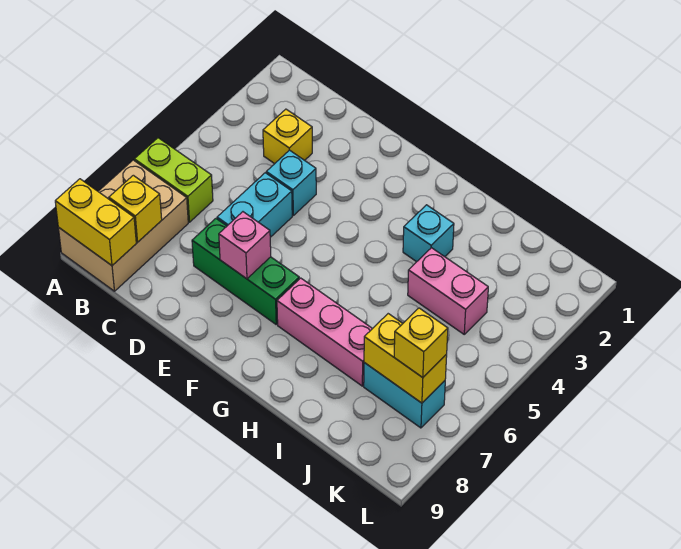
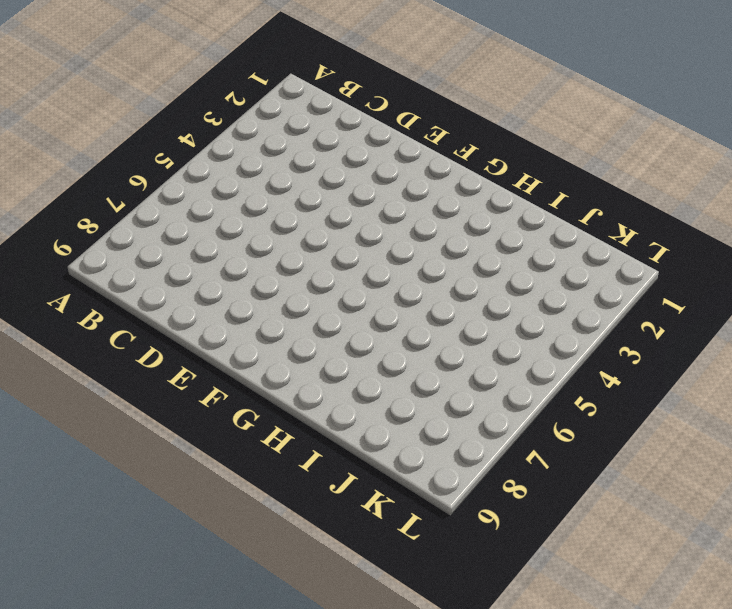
none -> lime brick A6:B6 level 1
none -> tan brick A7:B9 level 1
none -> yellow brick C3 level 1

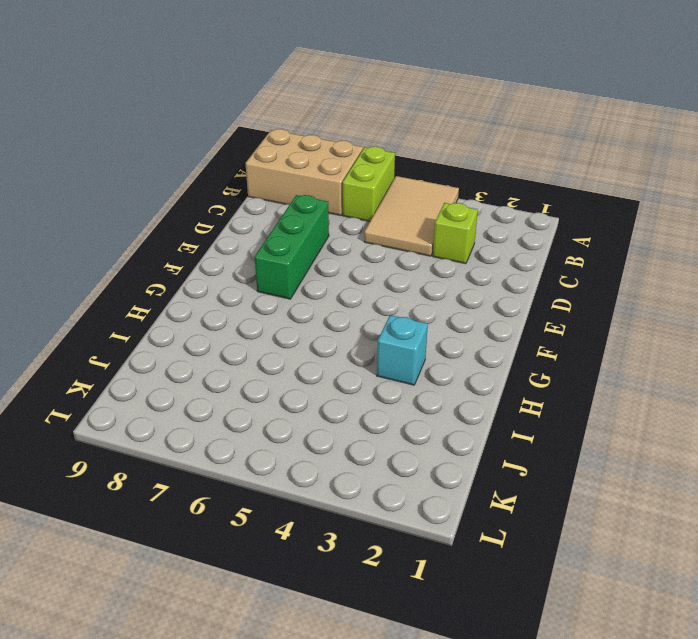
tan tile A4:C5 level 1 -> none
lime brick C3 level 1 -> yellow brick C3 level 1
none -> cyan brick D4 level 1
none -> cyan brick D5:D6 level 1
none -> pink brick G7:I7 level 1

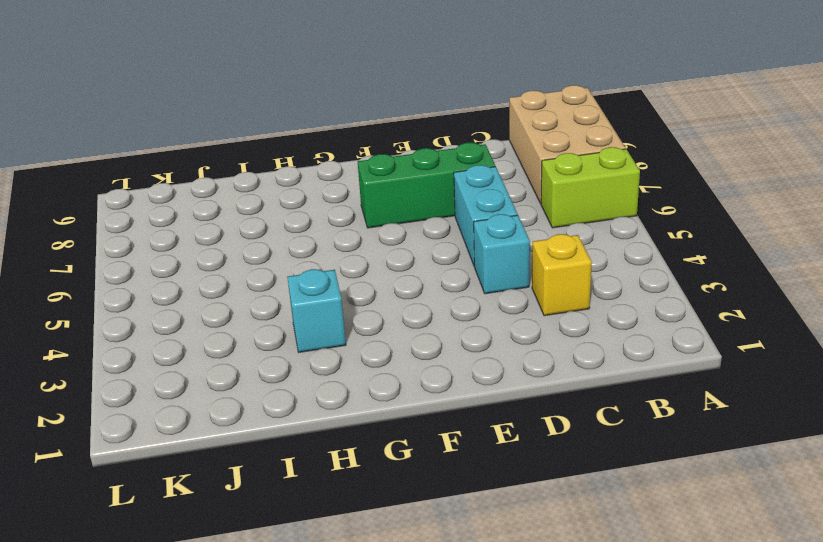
none -> pink brick G7:I7 level 1
none -> pink brick I4:J4 level 1
none -> cyan brick J7:K7 level 1

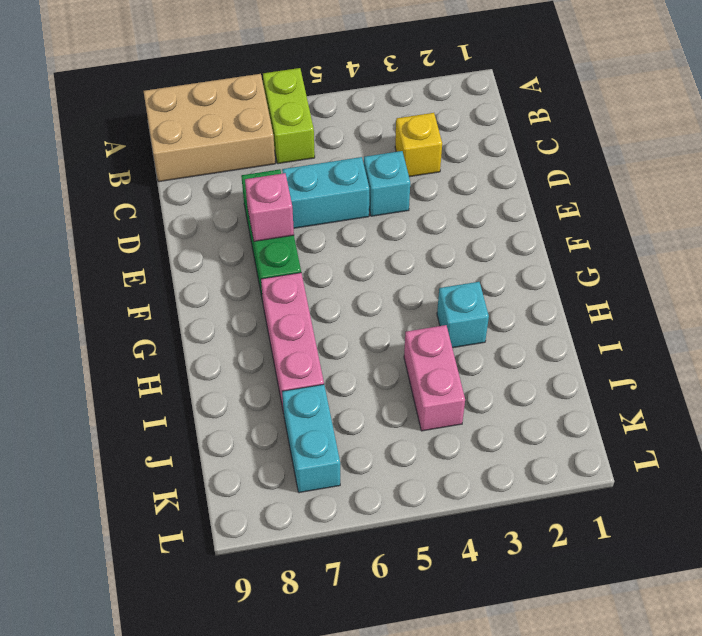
none -> yellow brick A9:B9 level 2
none -> yellow brick B8 level 2
none -> yellow brick J7:K7 level 2

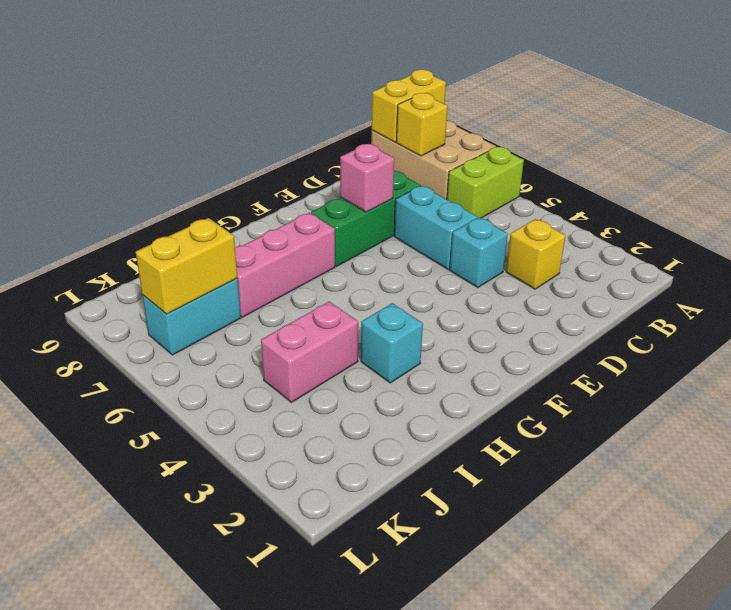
none -> yellow brick K7 level 3

